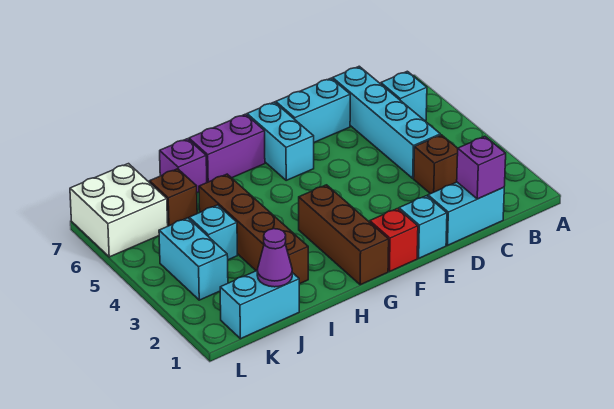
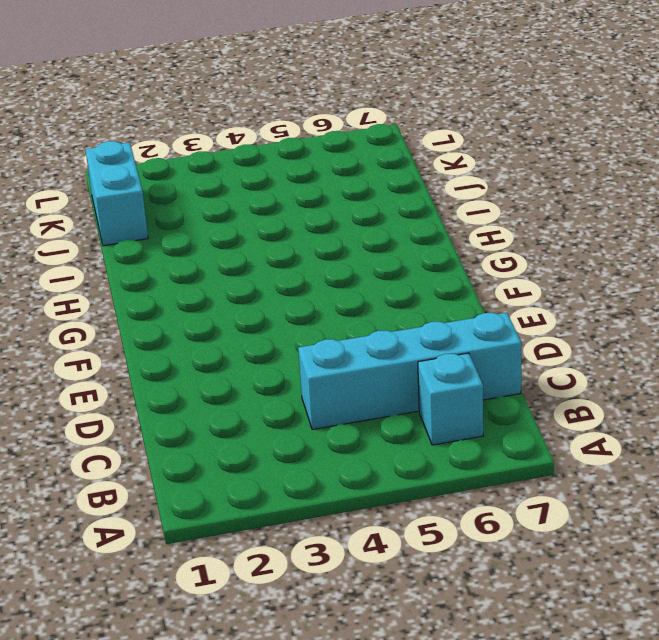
none -> cyan brick C1:D1 level 1
none -> brown brick C3 level 1
none -> cyan brick D7:E7 level 1

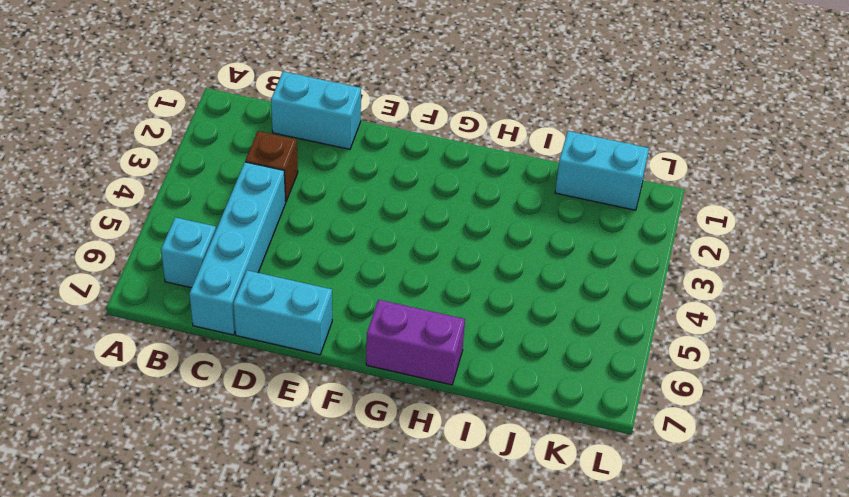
none -> cyan brick E1 level 1
none -> red brick F1 level 1
none -> cyan brick F6:F7 level 1

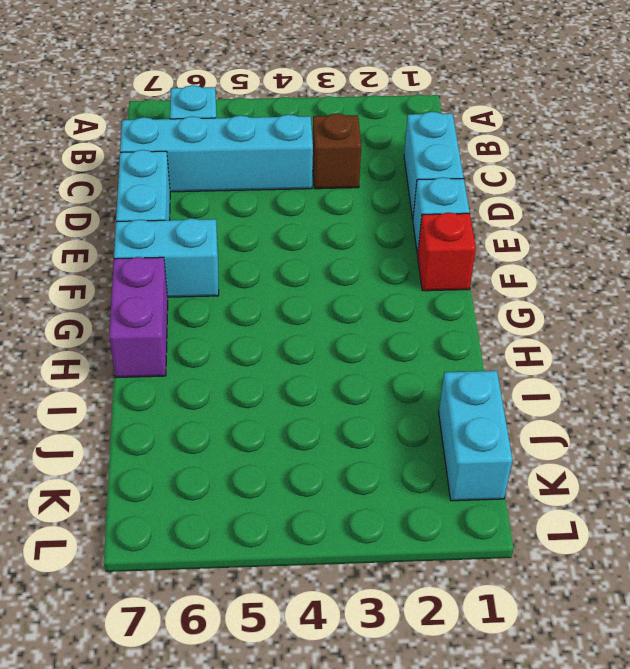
none -> brown brick G1:G3 level 1
none -> brown brick I2:I5 level 1
none -> purple brick I7 level 1

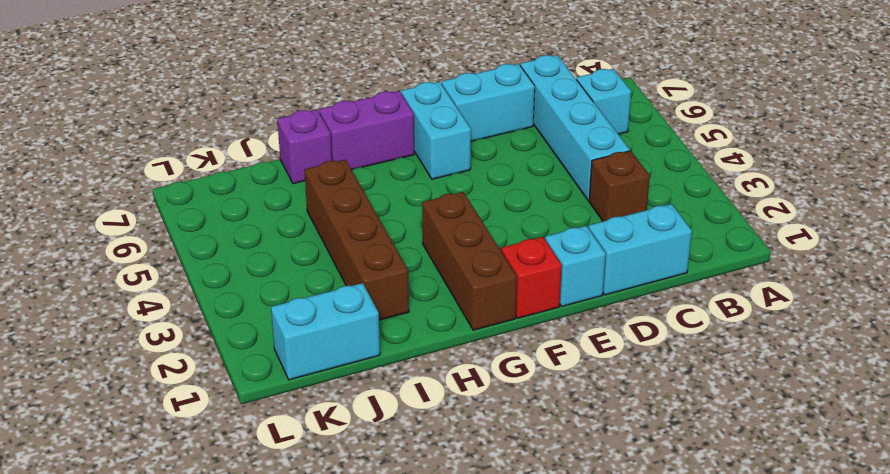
none -> cyan brick J4 level 1
none -> brown brick J6 level 1
none -> cyan brick K3:K4 level 1

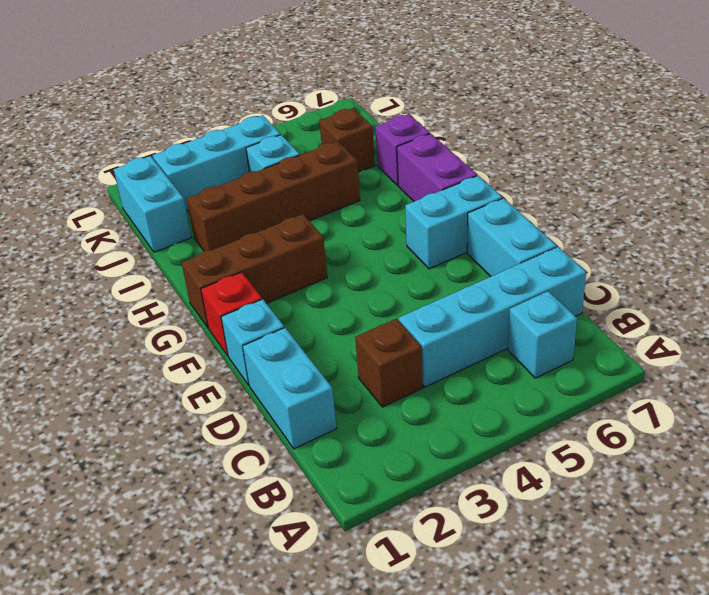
cyan brick K2:K4 level 1 -> cyan brick K3:K4 level 1
none -> white brick K6:L7 level 1
none -> purple brick C1 level 2
none -> purple cone J1 level 2

